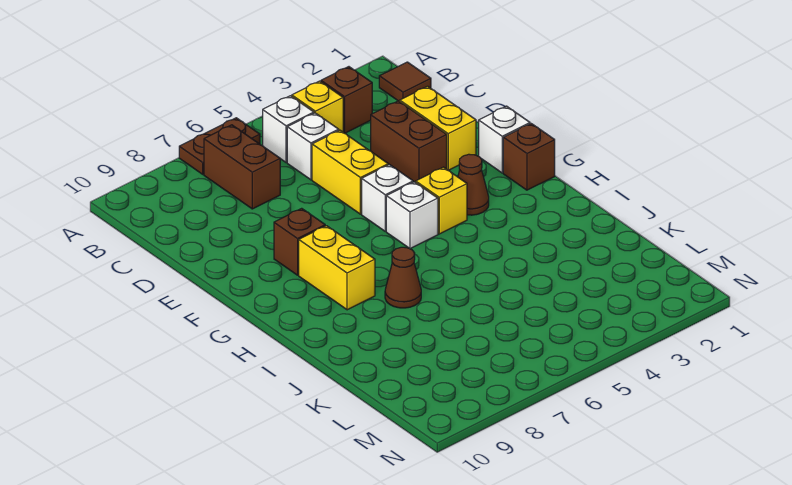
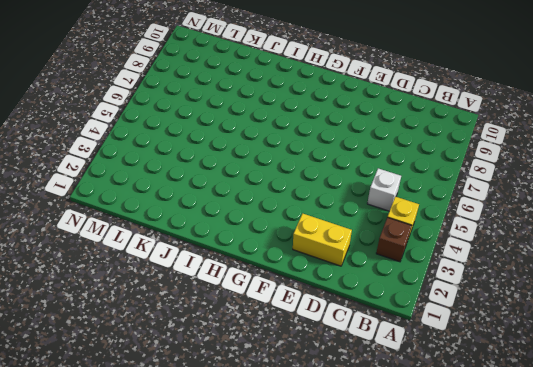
none -> brown plate A6:A7 level 1
none -> brown tile B1 level 1
none -> white brick B5 level 1

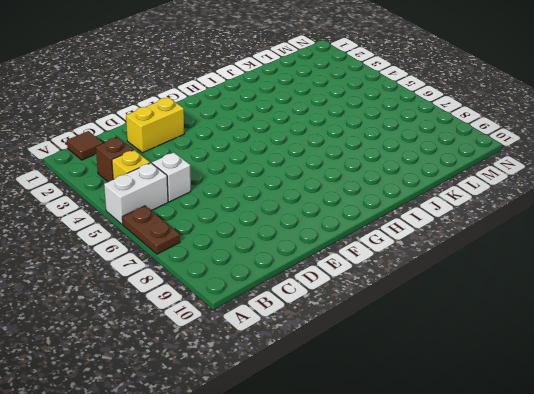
white brick A5:B5 level 1 -> white brick B5 level 1
none -> brown brick B7:C7 level 1
none -> brown brick D3:E3 level 1
none -> yellow brick D5:E5 level 1

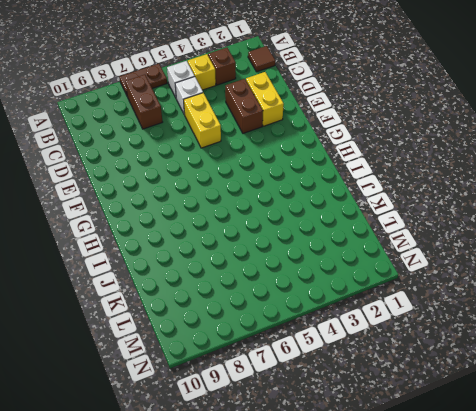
none -> white brick F1 level 1
none -> white brick F5 level 1
none -> brown brick F8 level 1

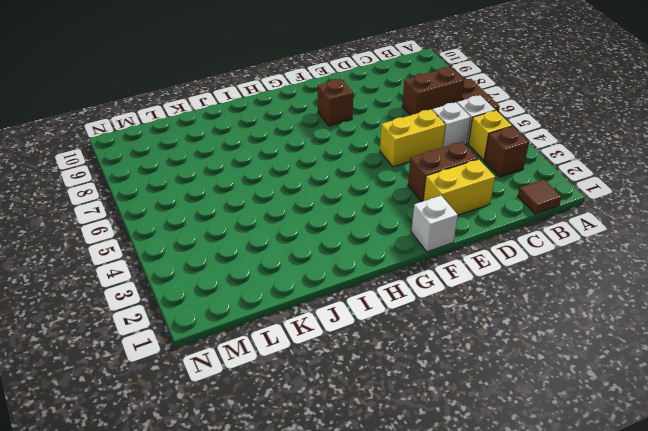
none -> white brick F5 level 1
none -> brown brick G1 level 1
none -> brown cone G3 level 1

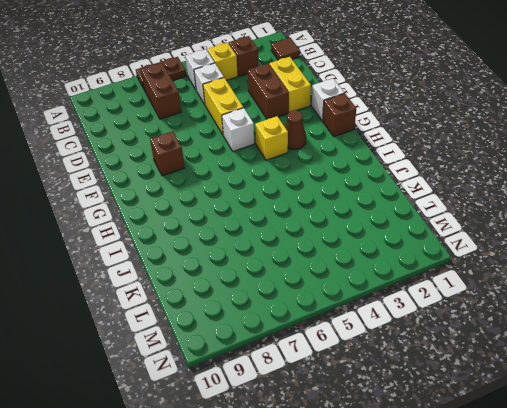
none -> white brick G5 level 1
none -> yellow brick G8:H8 level 1
none -> brown cone I7 level 1

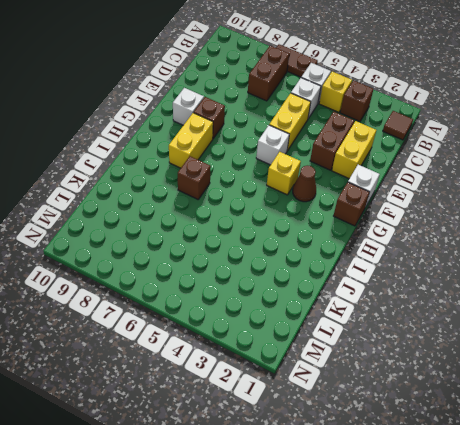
white brick F9 level 1 -> white brick G5 level 1
brown brick I7 level 1 -> brown cone I7 level 1

